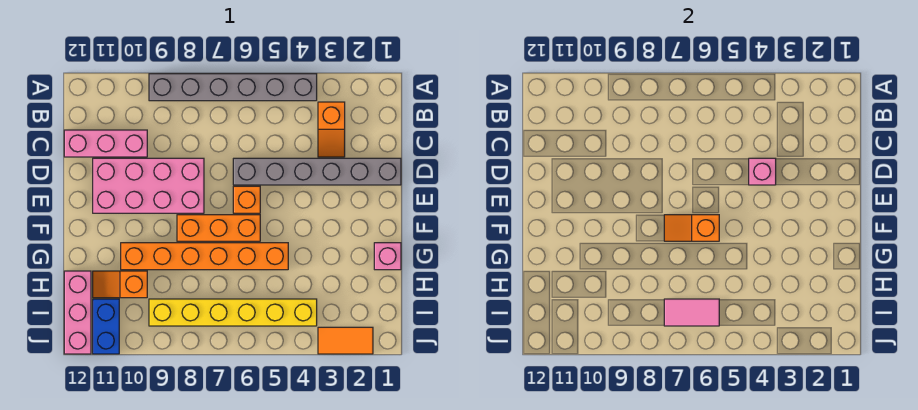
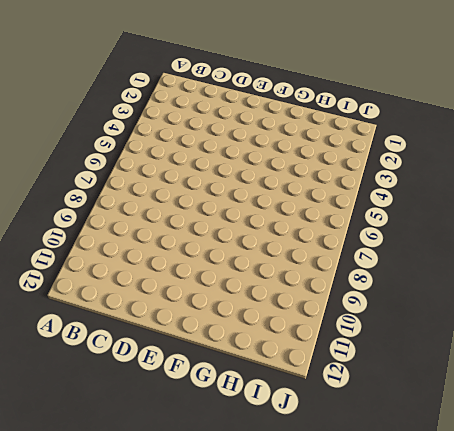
none -> grey brick A4:A9 level 1
none -> orange slope B3:C3 level 1 top B
none -> pink brick C10:C12 level 1

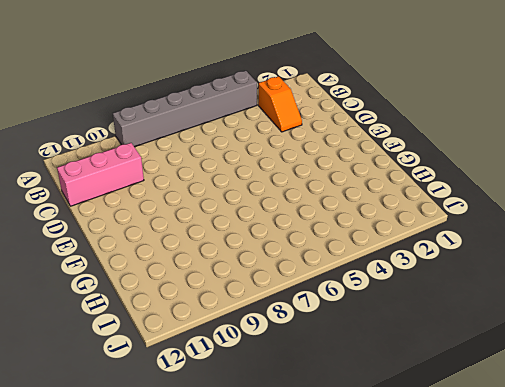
none -> grey brick D1:D6 level 1
none -> pink brick D8:E11 level 1
none -> orange brick E6 level 1

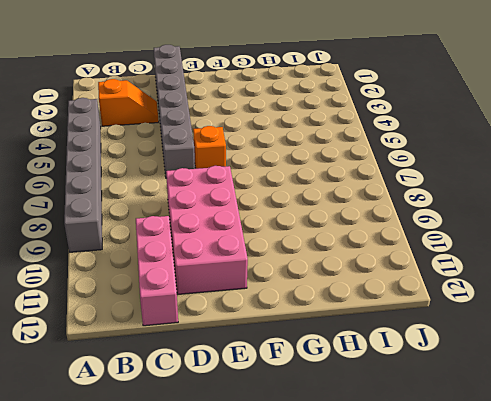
none -> orange brick F6:F8 level 1
none -> pink brick G1 level 1
none -> orange brick G5:G10 level 1

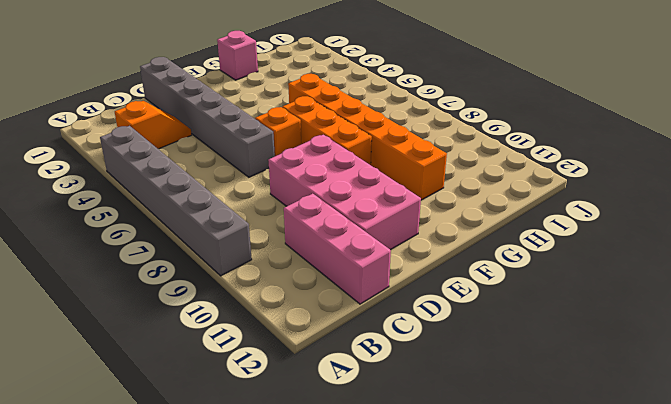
none -> orange slope H10:H11 level 1 top 10
none -> pink brick H12:J12 level 1
none -> yellow brick I4:I9 level 1

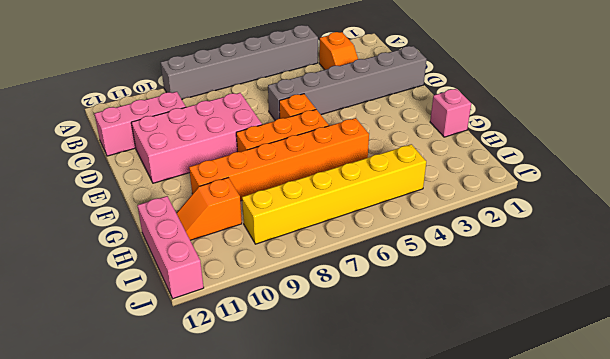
none -> blue brick I11:J11 level 1
none -> orange tile J2:J3 level 1
none -> pink brick D4 level 2

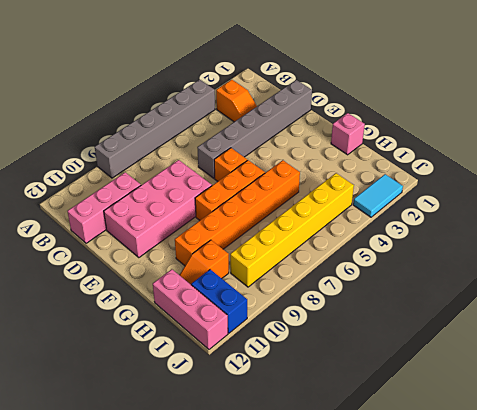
cyan tile J2:J3 level 1 -> orange tile J2:J3 level 1
none -> pink brick D4 level 2
none -> orange slope F6:F7 level 2 top 6
none -> pink tile I6:I7 level 2

